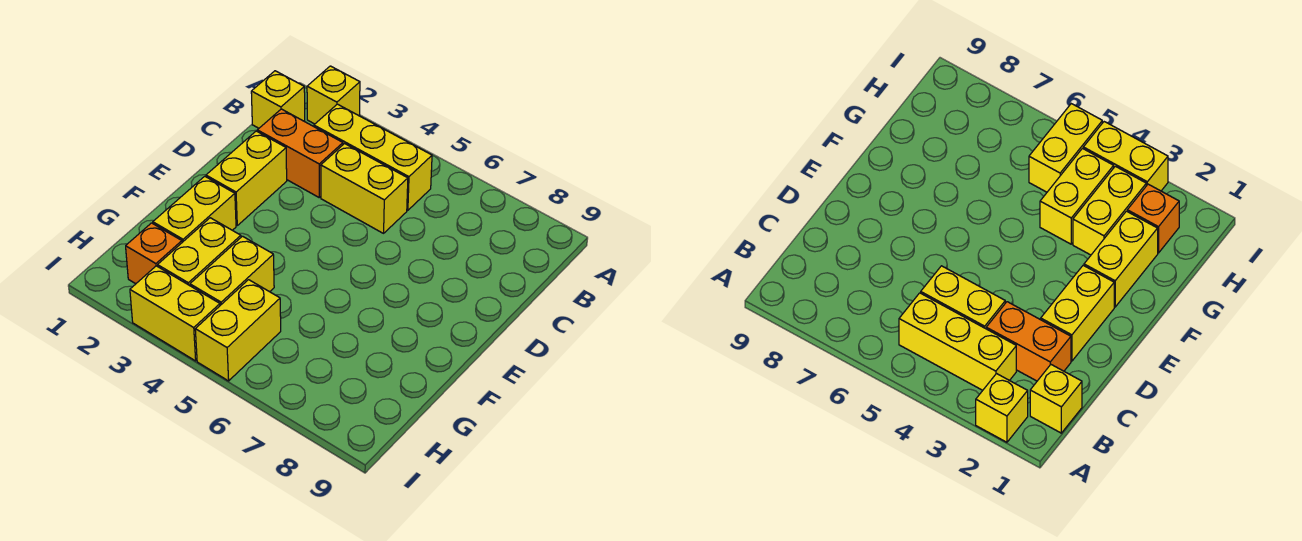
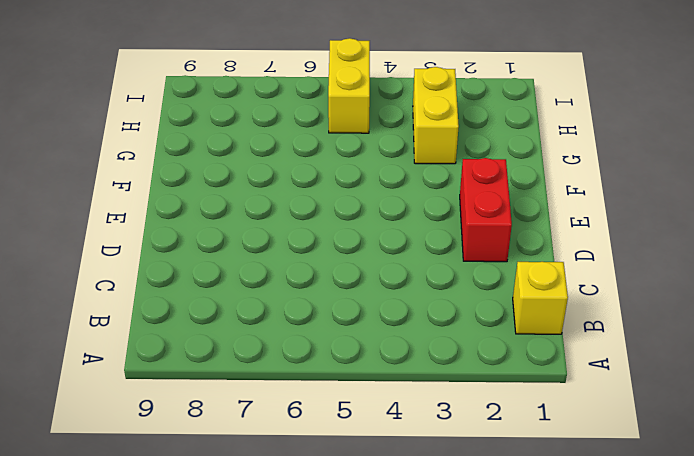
red brick D2:E2 level 1 -> yellow brick D2:E2 level 1
none -> yellow brick A2 level 1
none -> yellow brick B3:B5 level 1
none -> orange brick C2:C3 level 1

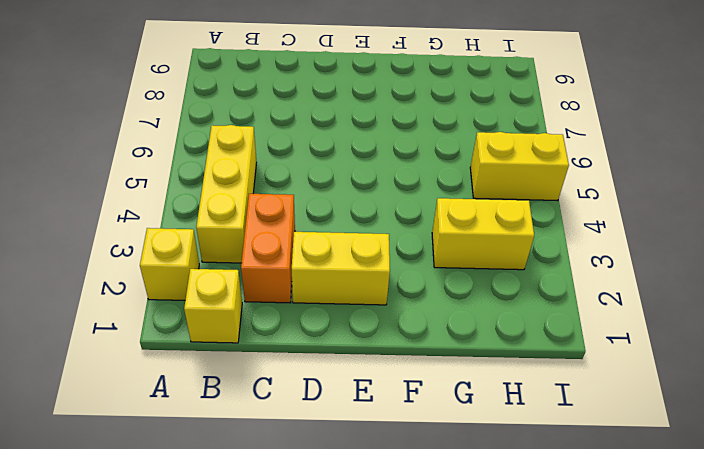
none -> yellow brick C4:C5 level 1
none -> yellow brick F2:G2 level 1
none -> yellow brick G4:H4 level 1

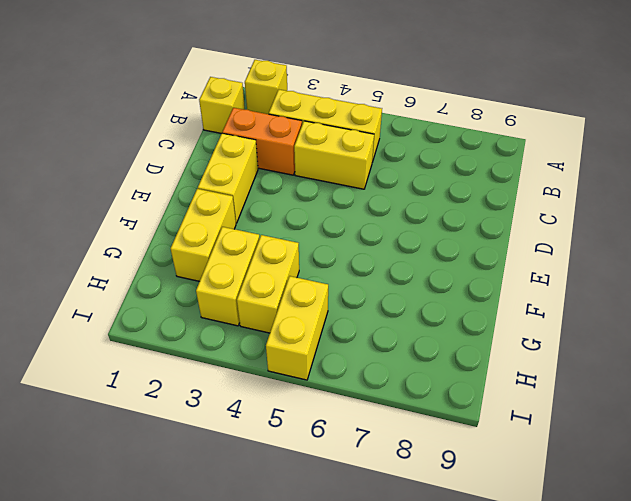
none -> orange brick H2 level 1
none -> yellow brick I3:I4 level 1

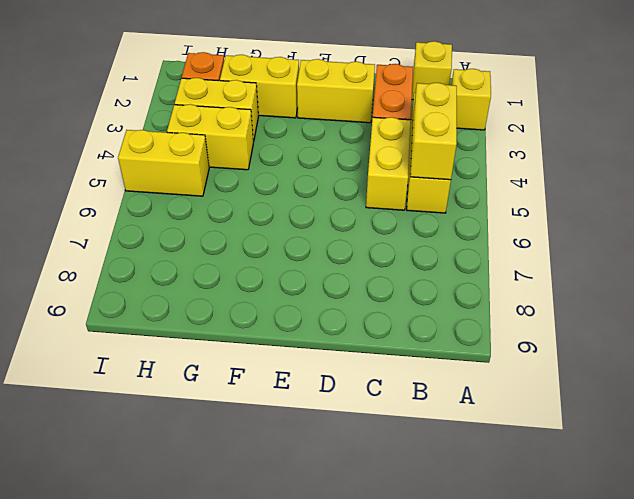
yellow brick B4:B5 level 2 -> yellow brick I3:I4 level 1

